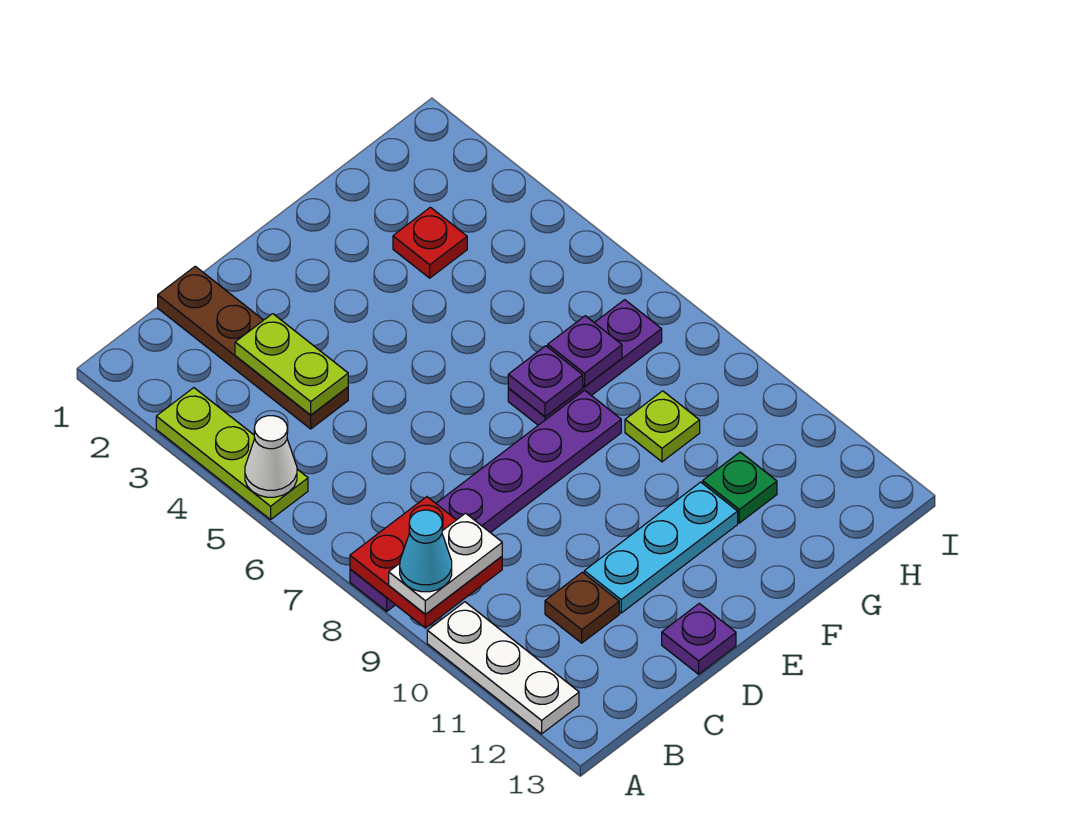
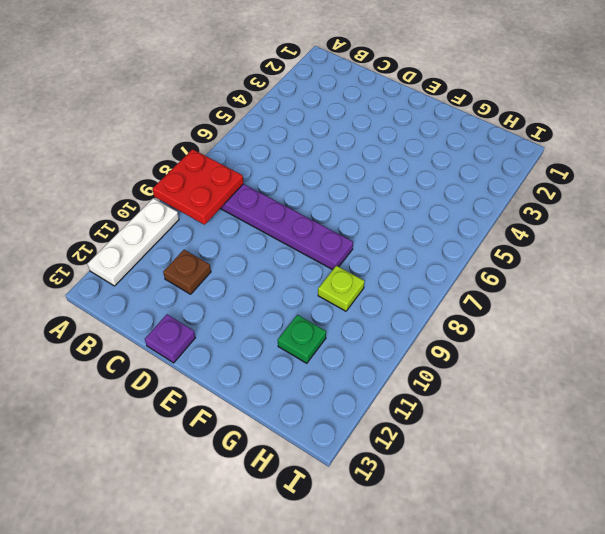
none -> lime plate A3:A5 level 1
none -> brown plate C1:C4 level 1
none -> cyan plate D11:F11 level 1

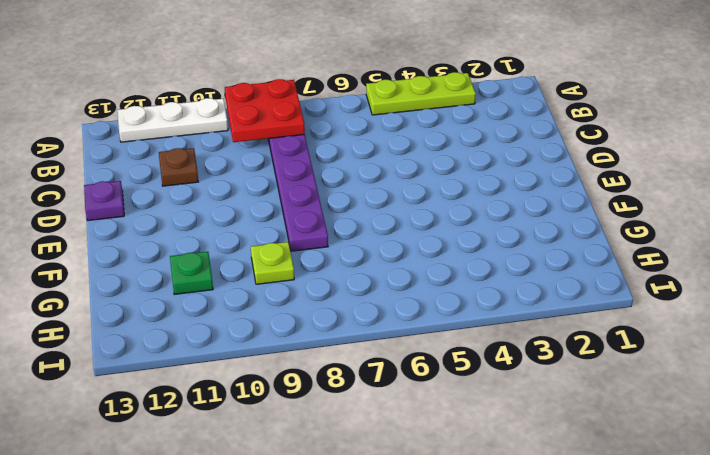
none -> brown plate C1:C4 level 1
none -> cyan plate D11:F11 level 1
none -> purple plate F7:H7 level 1

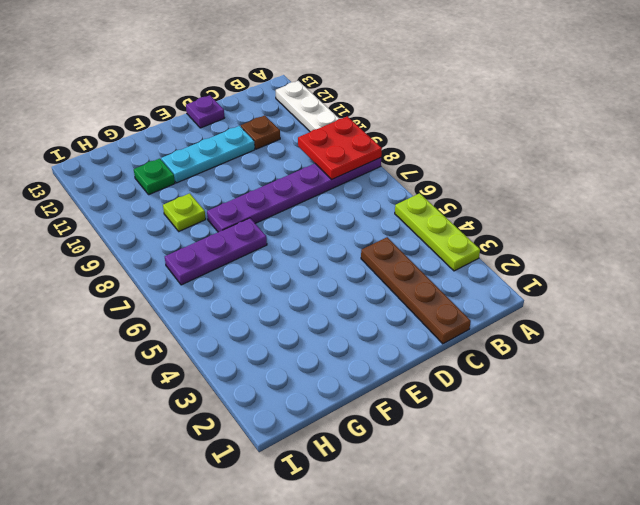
none -> red plate G3 level 1
none -> white cone A5 level 2
none -> lime plate C3:C4 level 2

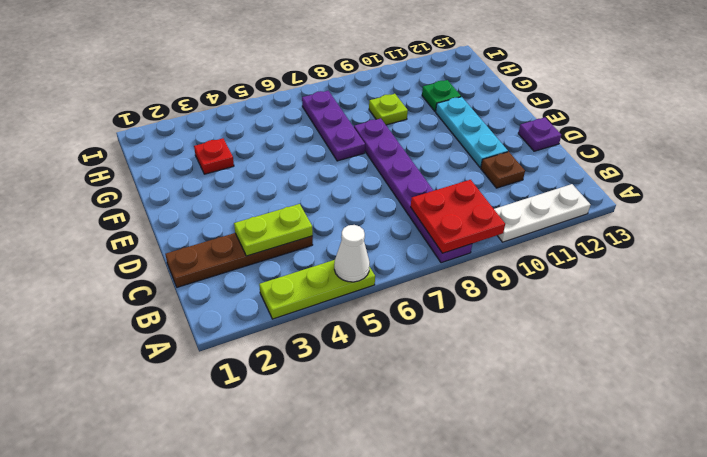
none -> purple plate F7 level 2
none -> purple plate G7 level 2
none -> white plate A9:B9 level 3

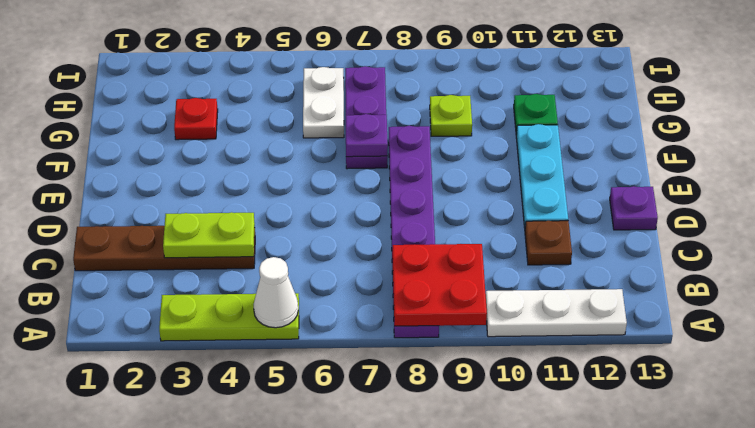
white plate G6:H6 level 1 -> white plate A9:B9 level 3
none -> purple plate G7 level 2
none -> cyan cone A9 level 4

